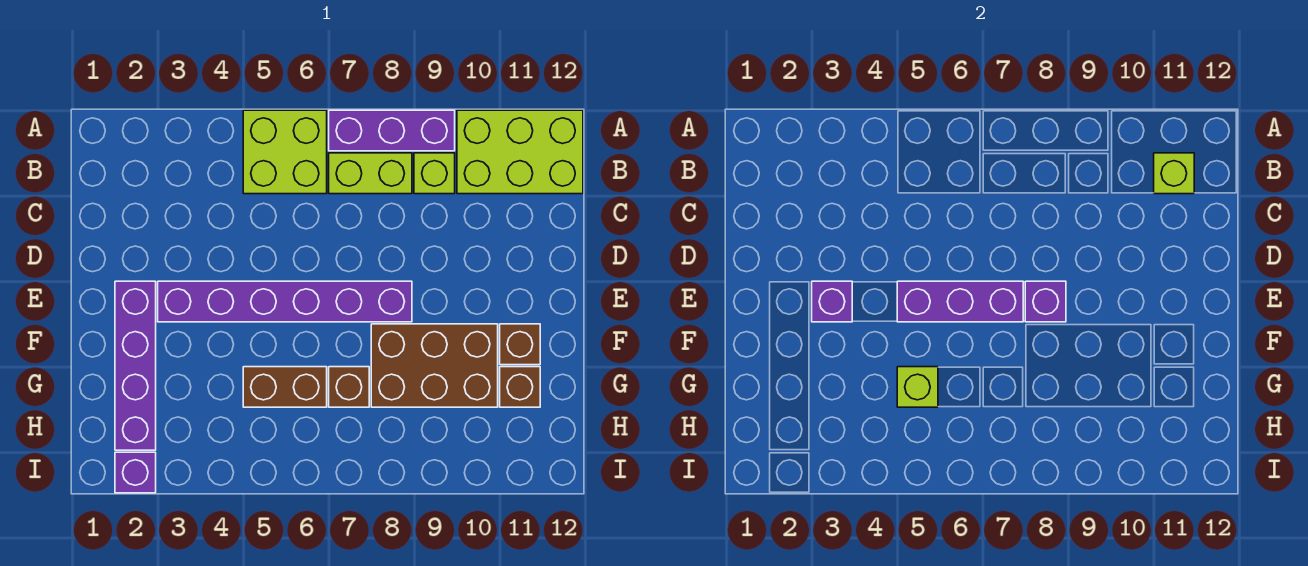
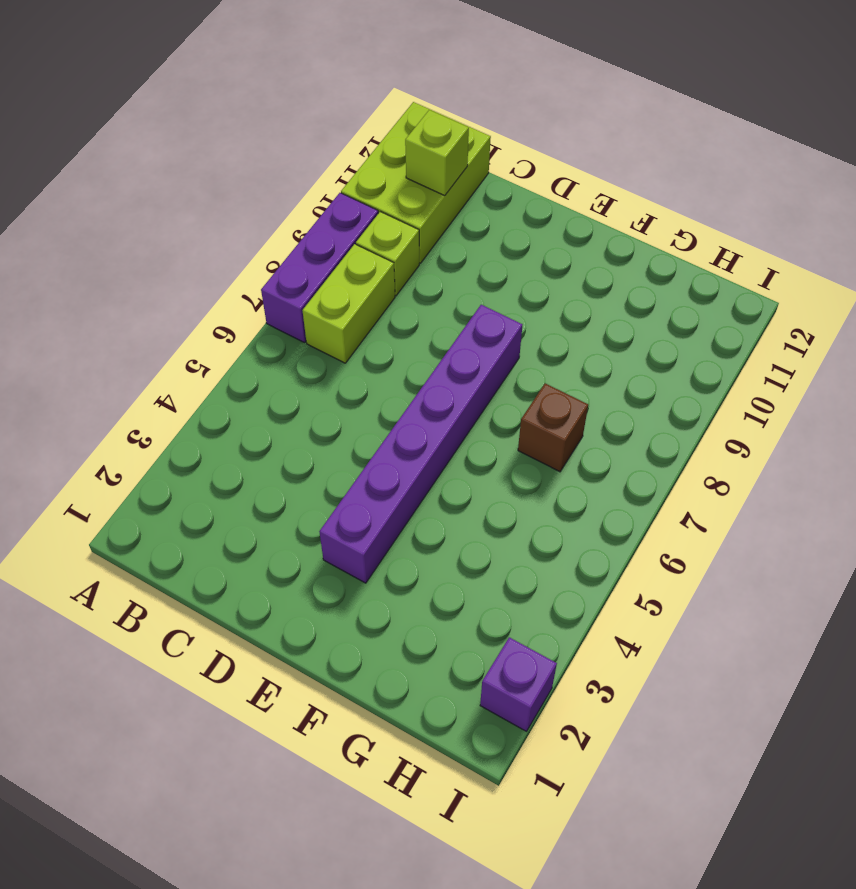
none -> lime brick A5:B6 level 1
none -> purple brick E2:H2 level 1
none -> brown brick F8:G10 level 1

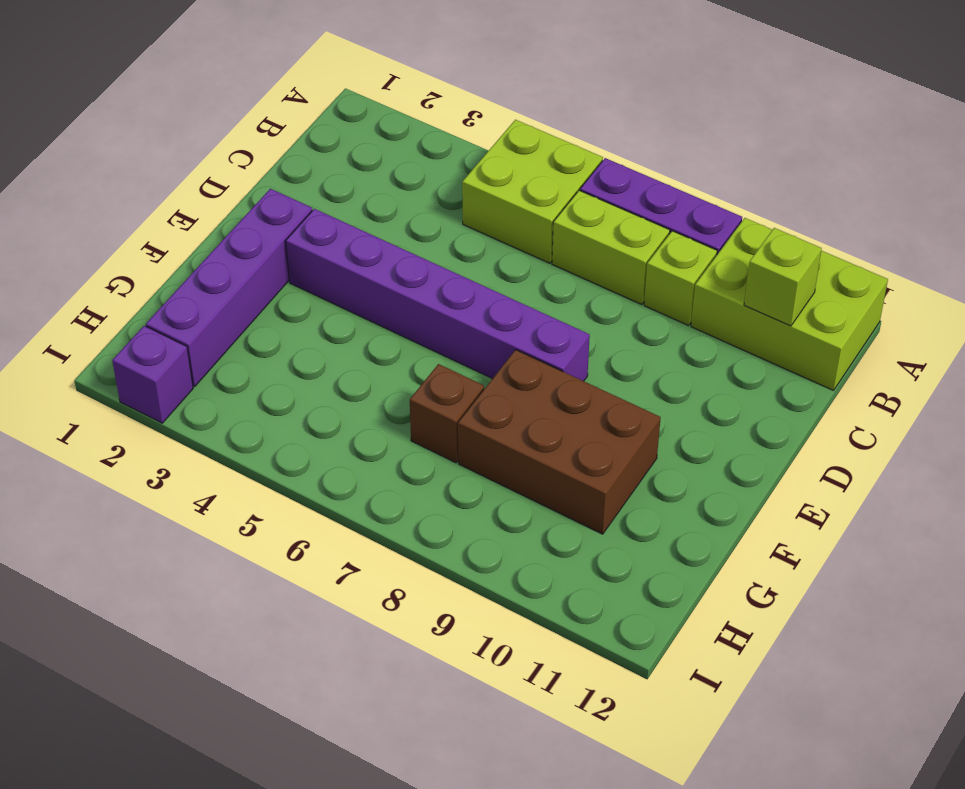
none -> brown brick F11 level 1
none -> brown brick G5:G6 level 1
none -> brown brick G11 level 1

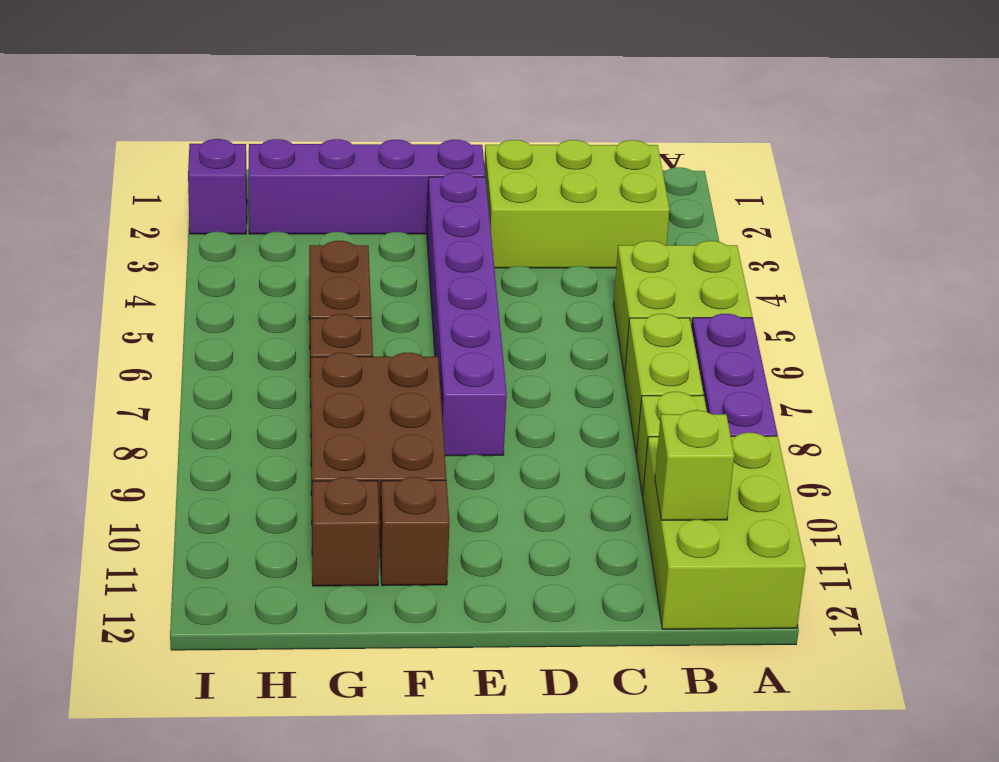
lime brick B2:D3 level 1 -> none
none -> purple brick E3 level 2
none -> purple brick E5:E7 level 2
none -> purple brick E8 level 2

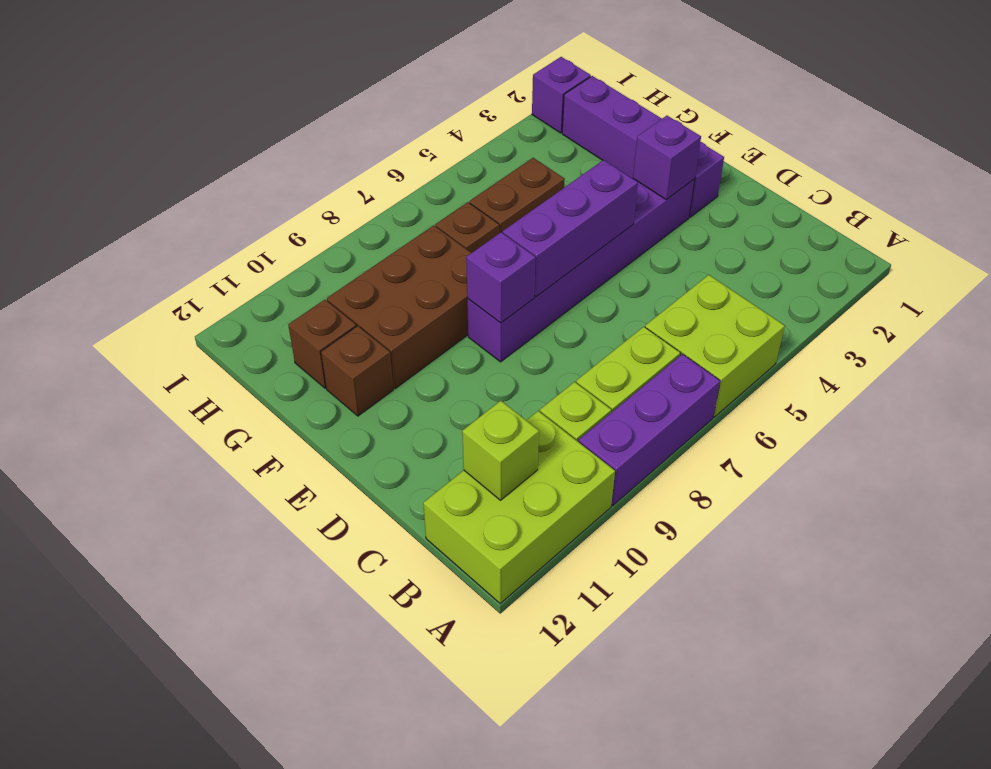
none -> lime brick G5 level 2

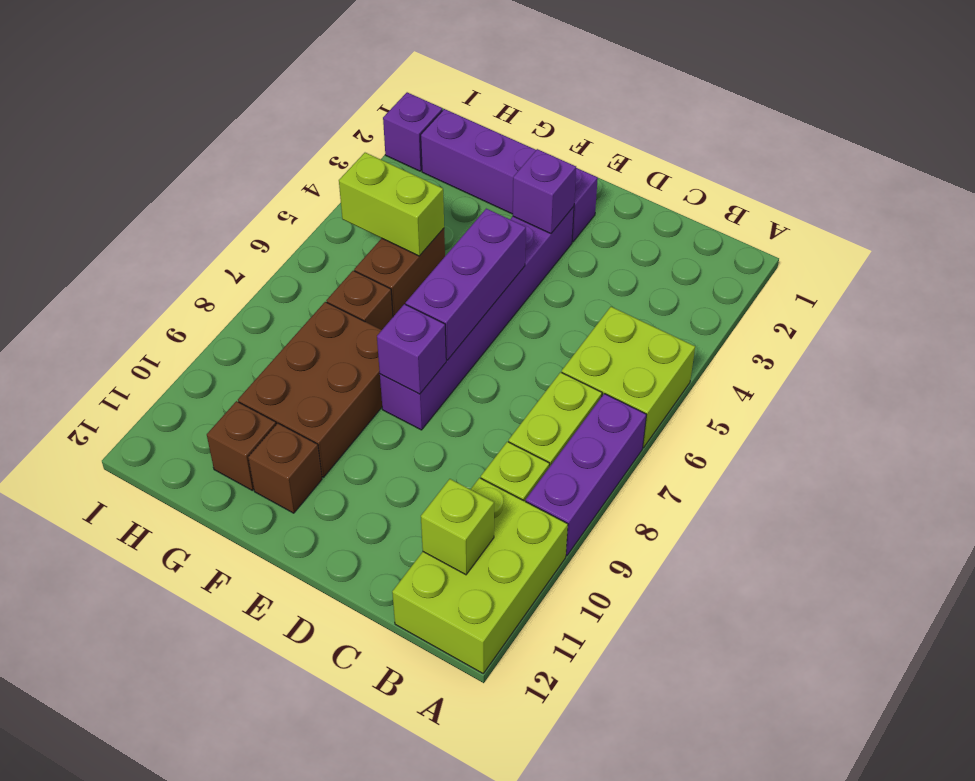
lime brick G5:H5 level 2 -> lime brick G5 level 2

